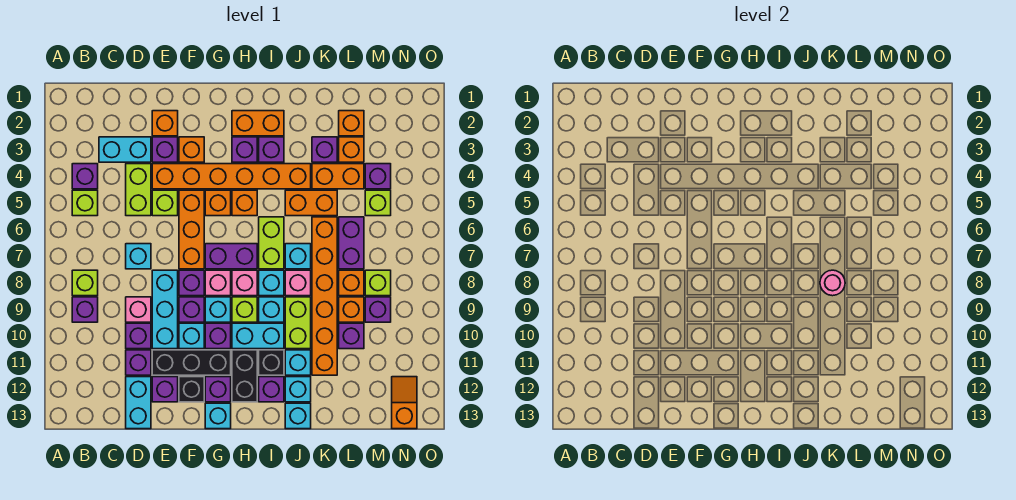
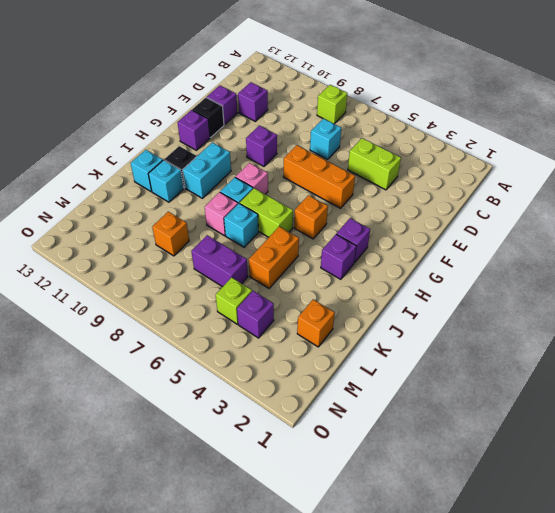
none -> purple brick B4 level 1
none -> lime brick B5 level 1
none -> purple brick B9 level 1
none -> cyan brick C3:D3 level 1

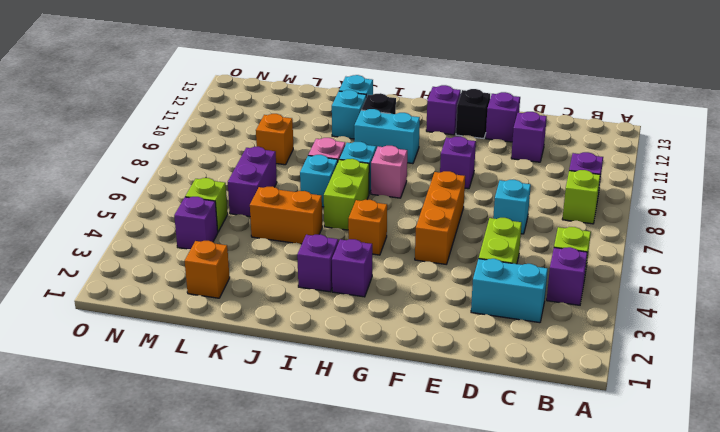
none -> pink brick D9 level 1
none -> purple brick D10 level 1
none -> cyan brick D12:D13 level 1
none -> orange brick E2 level 1

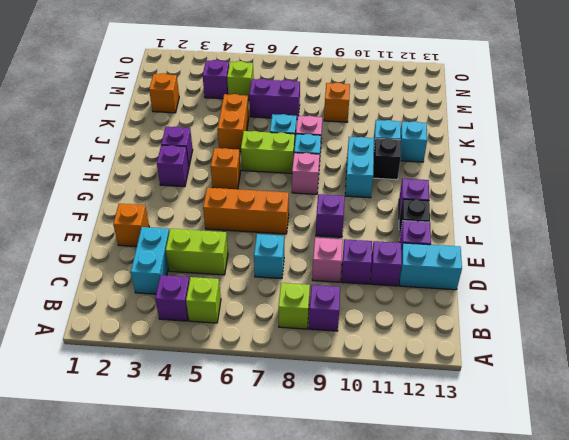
none -> purple brick E3 level 1
none -> orange brick E4:J4 level 1
none -> lime brick E5 level 1
none -> cyan brick E8:E10 level 1

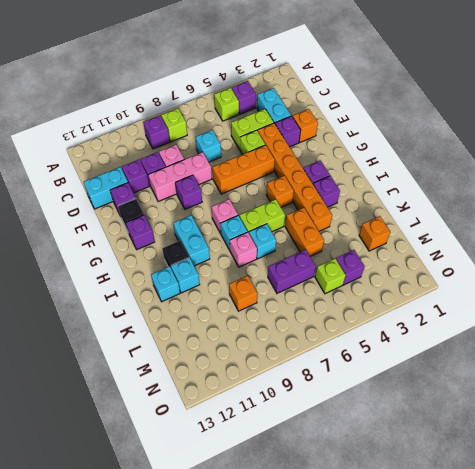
pink brick E8:E10 level 1 -> cyan brick E8:E10 level 1
none -> black brick E11:G11 level 1
none -> orange brick F3 level 1
none -> purple brick F8 level 1
none -> cyan brick F10 level 1

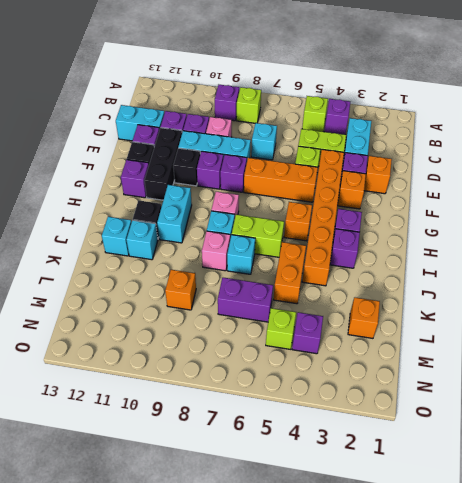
black brick F10 level 1 -> cyan brick F10 level 1
none -> orange brick G5 level 1
none -> purple brick G7:H7 level 1
none -> pink brick G8 level 1
none -> cyan brick G9 level 1

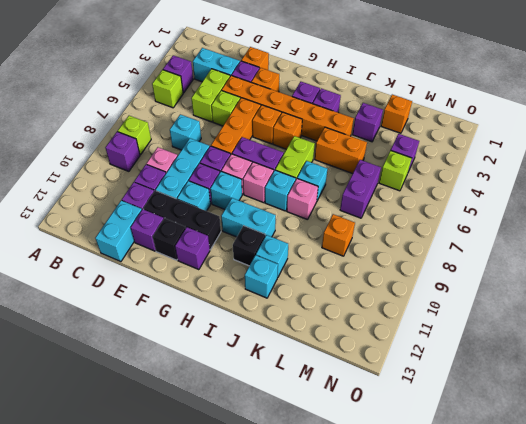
none -> purple brick G10 level 1
none -> cyan brick G13 level 1
none -> orange brick H2:I2 level 1
none -> lime brick H9 level 1

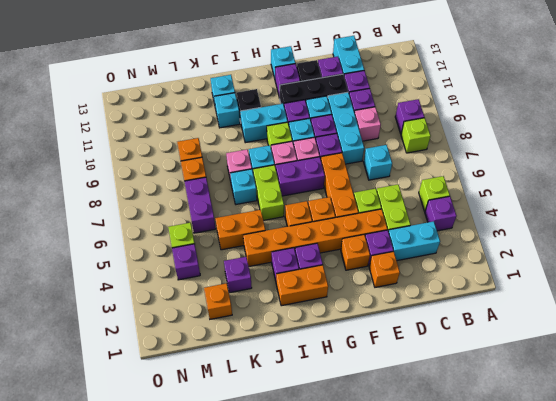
none -> black brick H11:H12 level 1
none -> cyan brick I9 level 1
none -> purple brick I12 level 1
none -> lime brick J9:J10 level 1

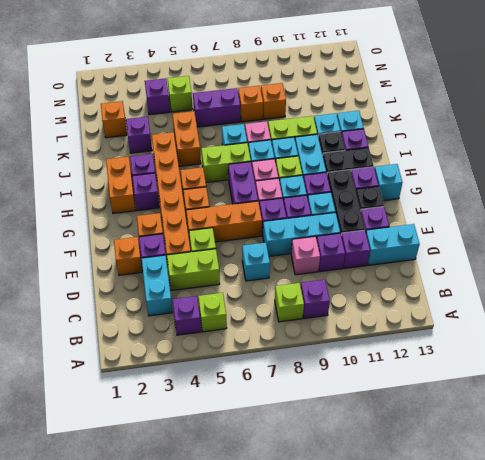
none -> cyan brick J13 level 1
none -> orange brick K4:L4 level 1
none -> orange brick K6:K11 level 1
none -> orange brick L3 level 1

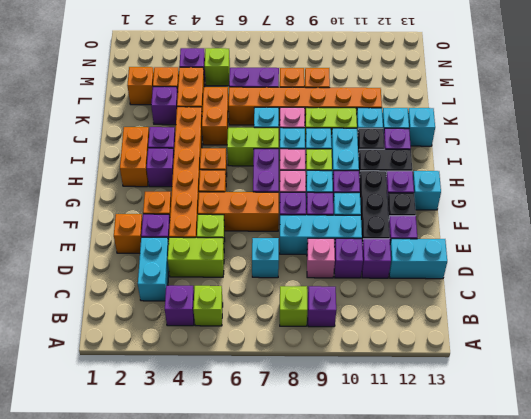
none -> purple brick L10 level 1
none -> lime brick M8 level 1
none -> purple brick M9 level 1
none -> orange slope N12:N13 level 1 top 13

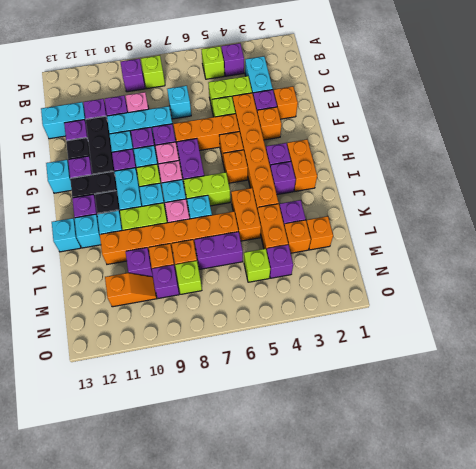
orange slope M10:M11 level 1 top 11 -> orange slope N12:N13 level 1 top 13
none -> pink round brick K8 level 2

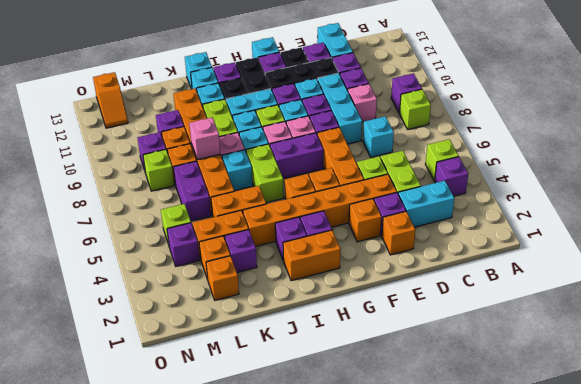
pink brick K8 level 2 -> pink round brick K8 level 2

